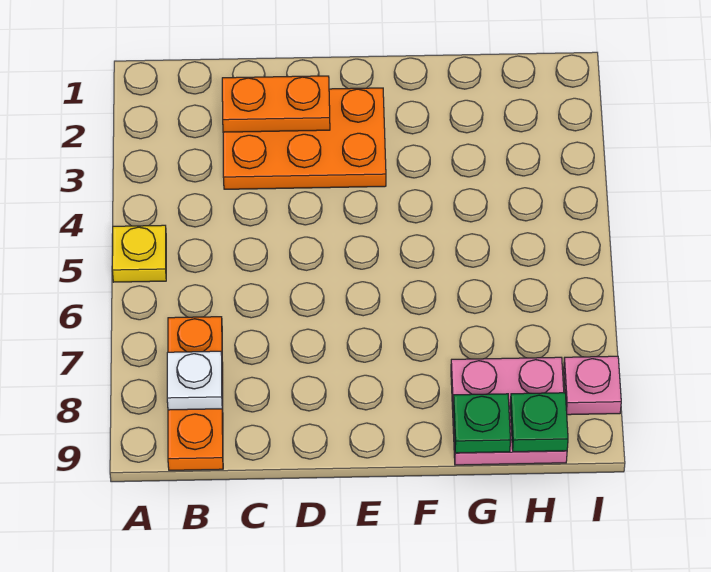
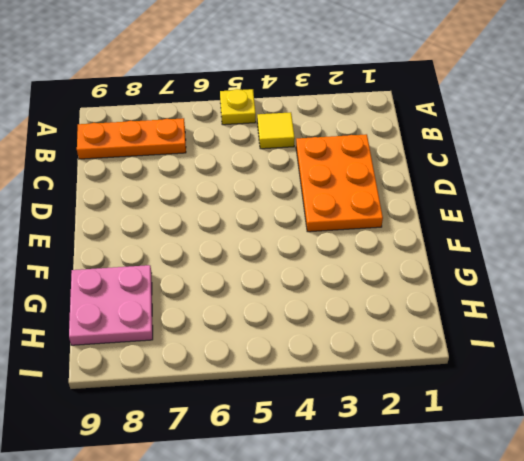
yellow tile B4 level 1 -> none
none -> pink plate I8 level 1
none -> white plate B8 level 2

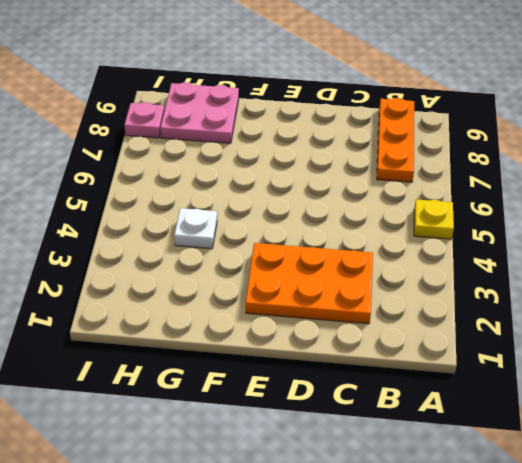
white plate G4 level 1 -> white plate B8 level 2
none -> orange plate C2:D2 level 2
none -> green plate G9 level 2

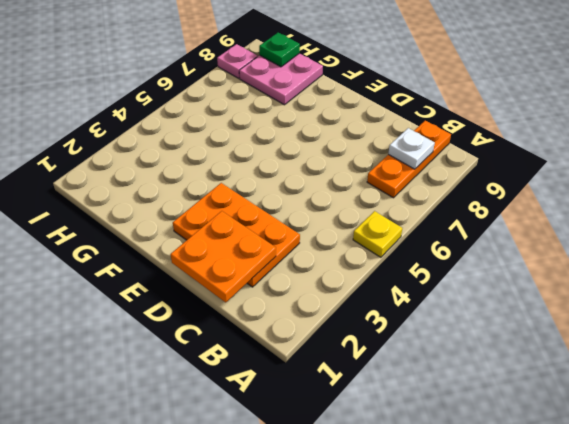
orange plate C1:D2 level 2 -> orange plate C2:D2 level 2
none -> green plate G9 level 2

